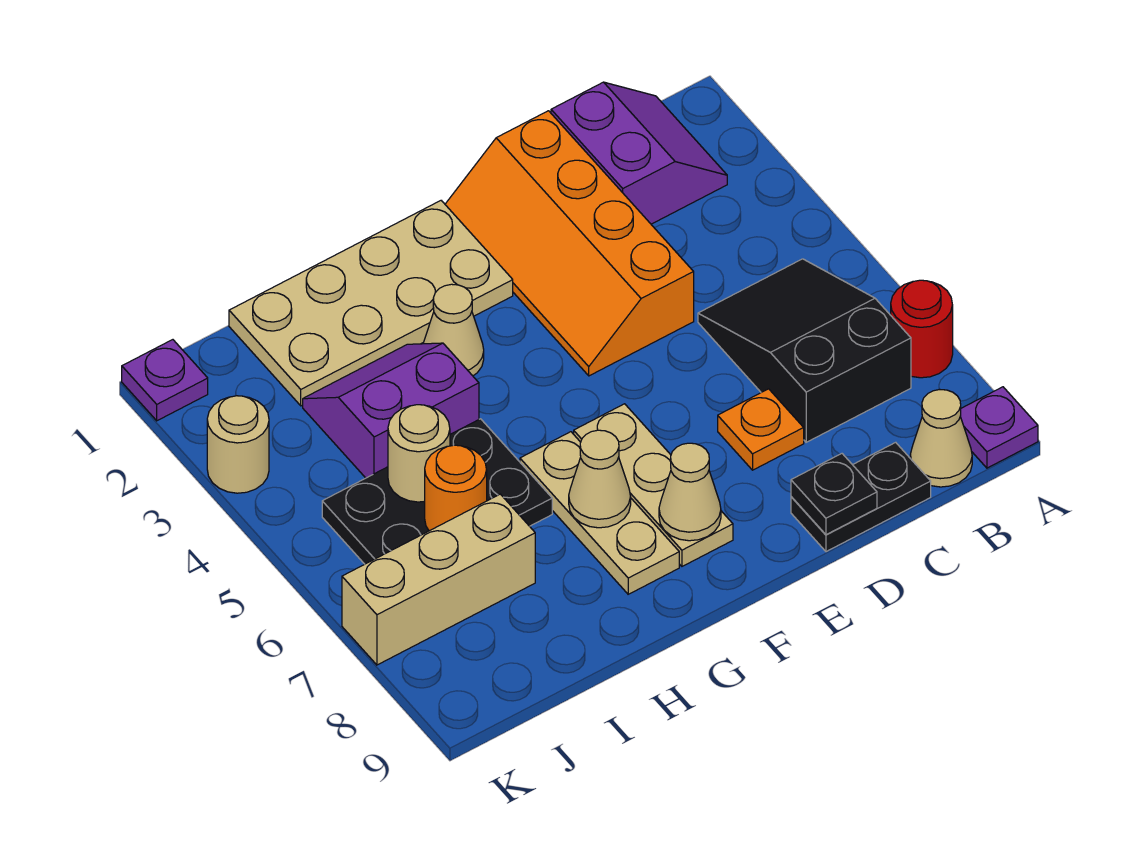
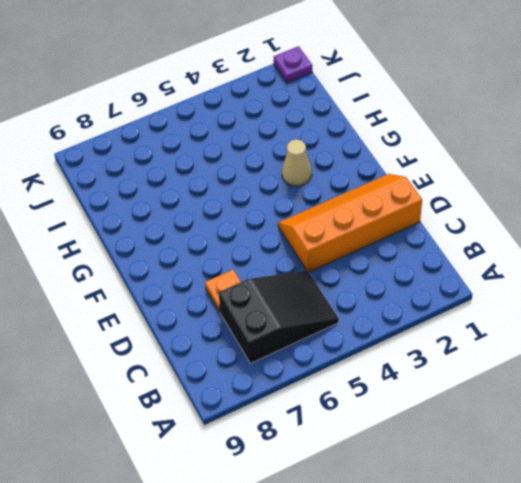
none -> red round brick A7 level 1
none -> purple plate A9 level 1
none -> purple slope B1:C2 level 1 top C

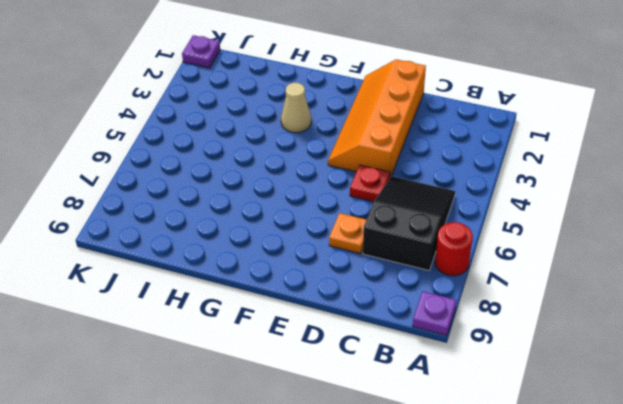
red plate D5 level 1 -> none
none -> purple slope B1:C2 level 1 top C
none -> tan cone B9 level 1
none -> black plate C9:D9 level 1

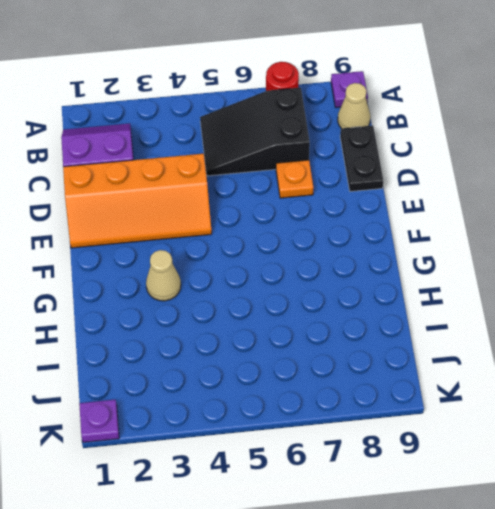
none -> tan plate F1:I2 level 1
none -> tan plate F6:F8 level 1
none -> tan plate G6:G8 level 1

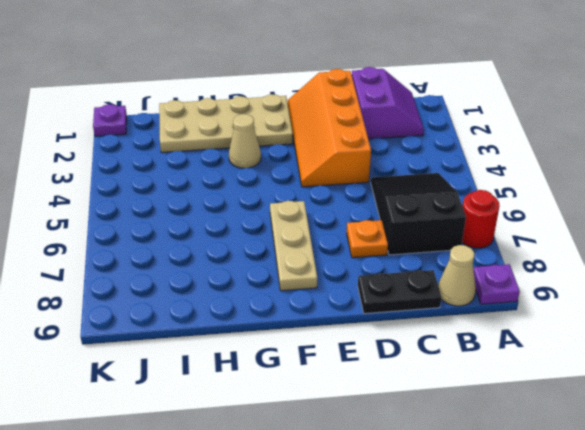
none -> tan plate G6:G8 level 1
none -> purple slope H3:I4 level 1 top 4
none -> black plate H5:J6 level 1

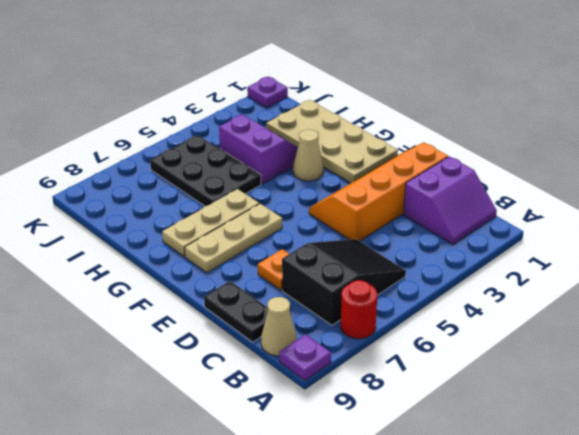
none -> tan brick I7:K7 level 1
none -> tan round brick K3 level 1
none -> black plate D9 level 2

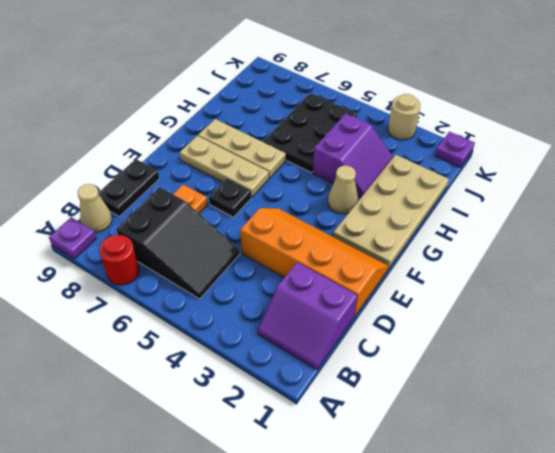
black plate E6 level 1 -> black plate D9 level 2
none -> tan brick I7:K7 level 1
none -> tan cone F8 level 2
none -> tan cone G7 level 2

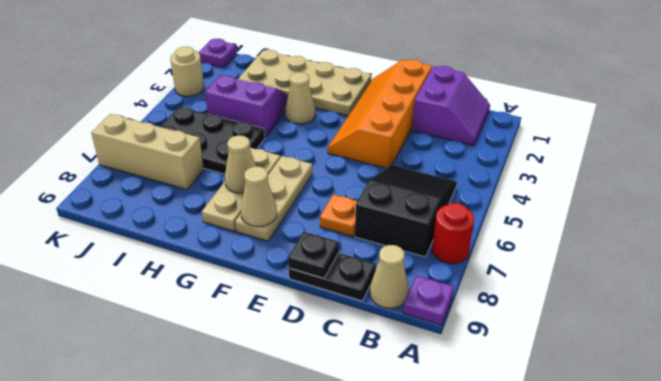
none -> tan round brick I5 level 2
none -> orange round brick I6 level 2

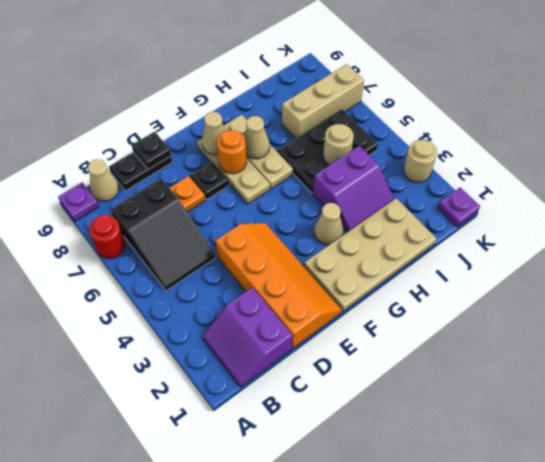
black plate E7 level 1 -> none
orange round brick F7 level 2 -> orange round brick I6 level 2

